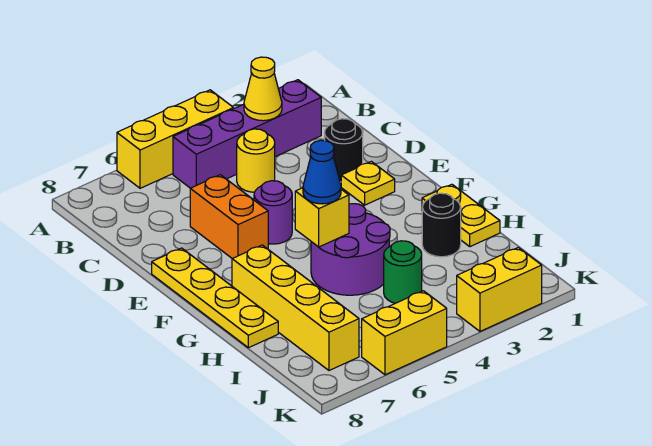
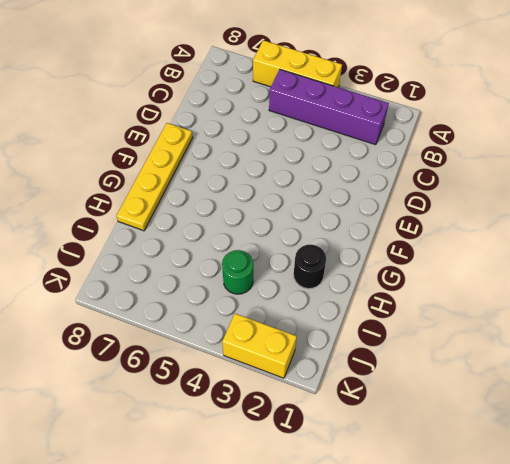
none -> yellow round brick C4 level 1
none -> black round brick D2 level 1
none -> orange brick D6:E6 level 1

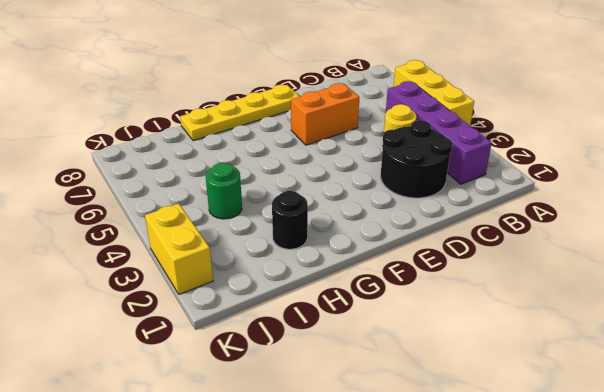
black round brick C2:D3 level 1 -> black round brick D2 level 1
none -> yellow plate E2 level 1
none -> purple round brick E5 level 1
none -> yellow plate G1:H1 level 1

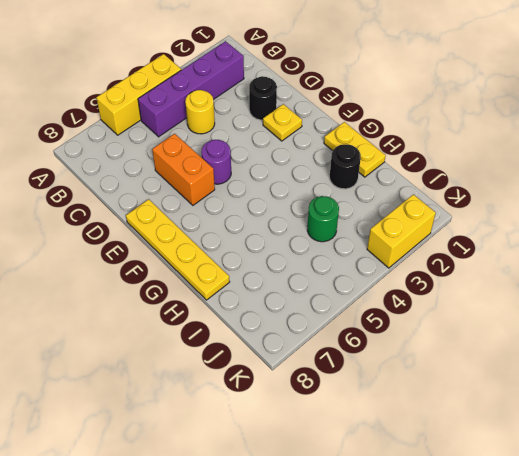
none -> purple round brick G4:H5 level 1
none -> yellow brick G7:J7 level 1
none -> yellow brick K5:K6 level 1

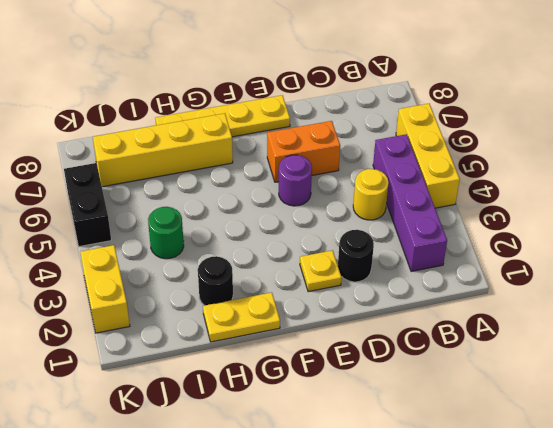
black brick K5:K6 level 1 -> yellow brick K5:K6 level 1
none -> purple round brick G4:H5 level 1
none -> yellow cone B3 level 2
none -> yellow brick G5 level 2

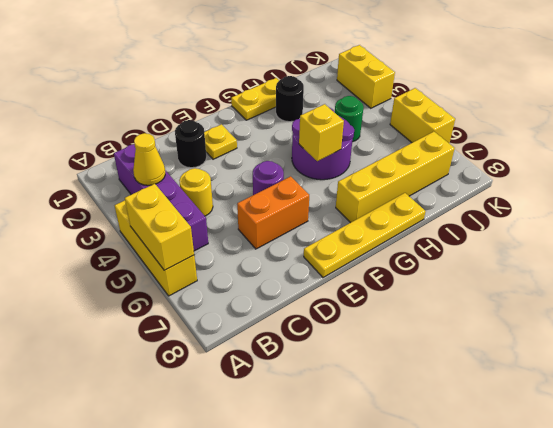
yellow brick A5:A6 level 2 -> none
none -> blue cone G5 level 3

